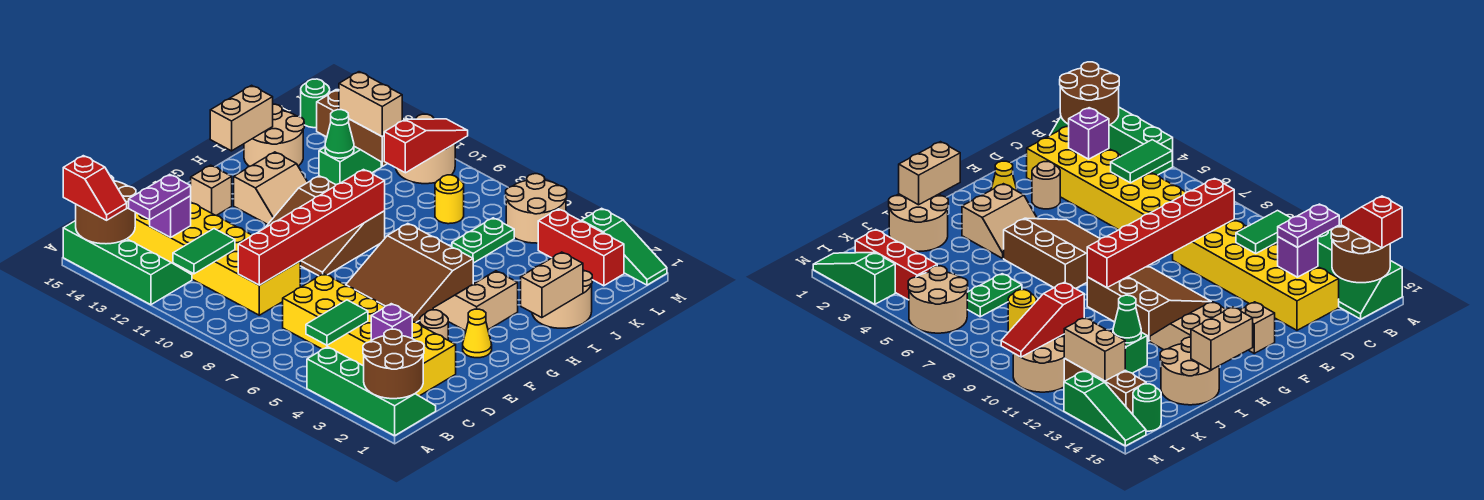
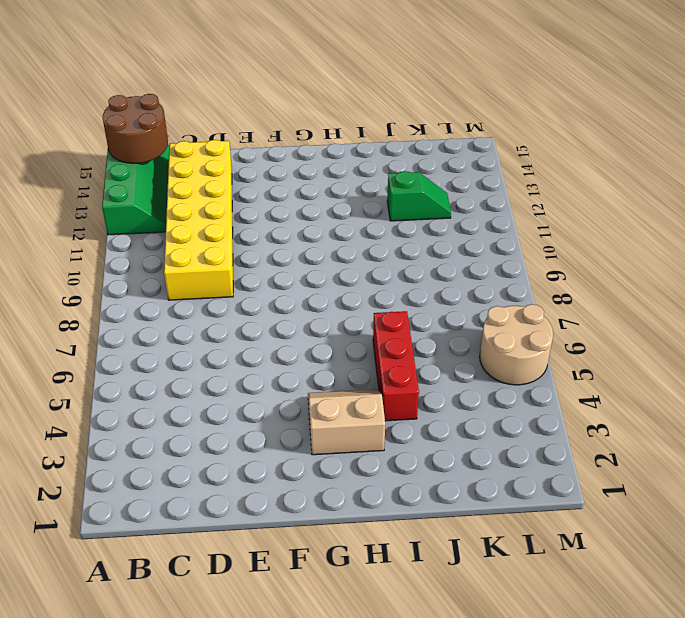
red brick I4:I6 level 1 -> red brick L2:L4 level 1
none -> green slope A1:B4 level 1 top A
none -> yellow brick C2:D7 level 1
none -> tan round brick E3 level 1
none -> yellow cone F2 level 1

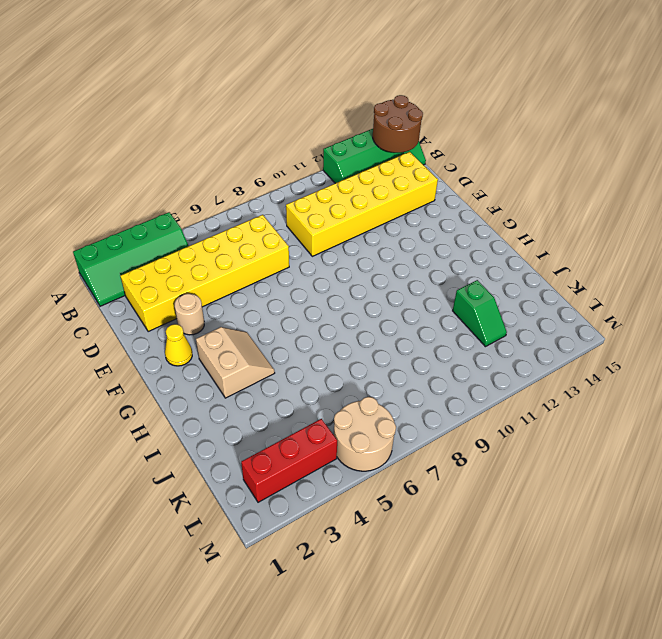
none -> brown slope F5:H7 level 1 top H
none -> brown slope F9:H11 level 1 top H
none -> tan brick F14 level 1
none -> tan slope G12:H13 level 1 top 13

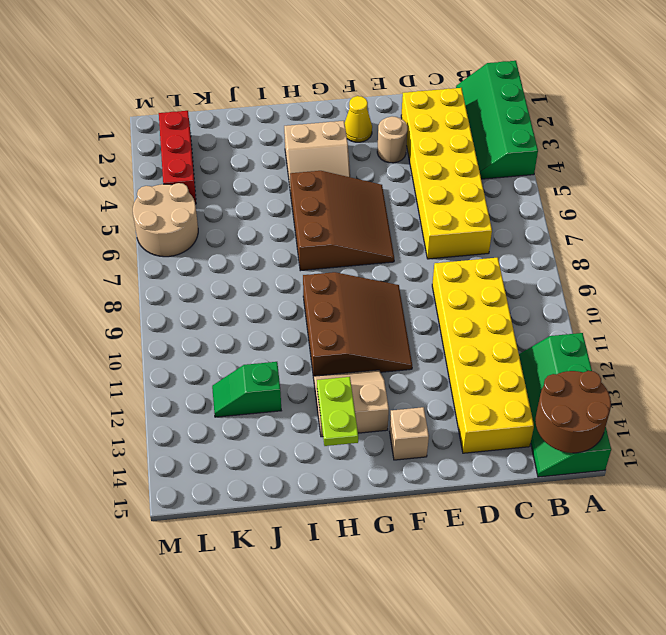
lime plate H13:H14 level 2 -> none
none -> tan round brick I1:J2 level 1
none -> tan round brick I14:J15 level 1
none -> green plate J6:K6 level 1
none -> yellow round brick K8 level 1

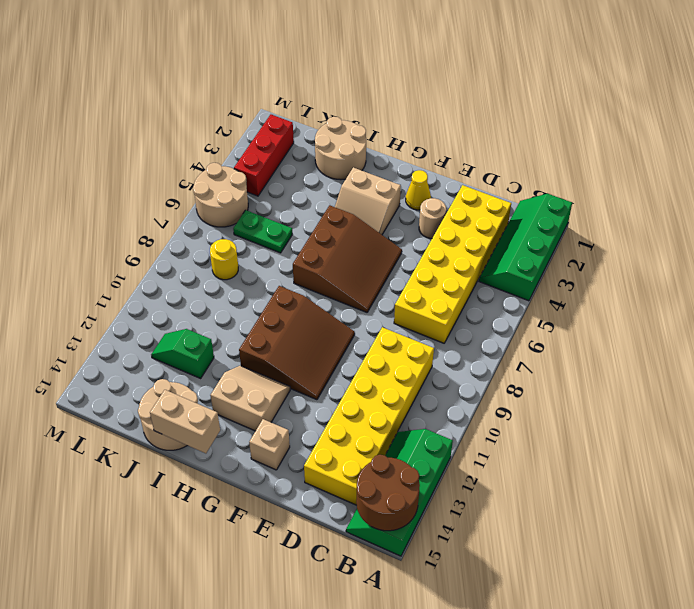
none -> tan round brick L10:M11 level 1
none -> brown brick L12:L14 level 1
none -> green round brick L15 level 1
none -> green slope M1:M3 level 1 top 3

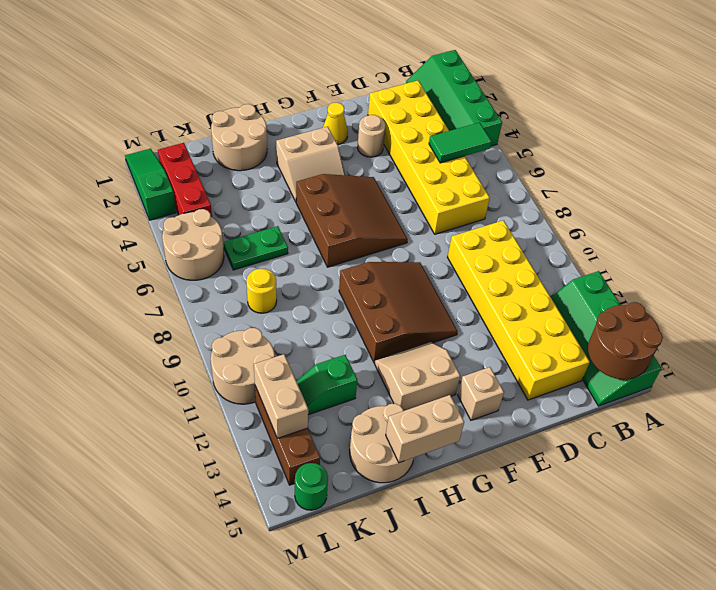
none -> green slope M13:M15 level 1 top 13
none -> brown round brick A1:B2 level 2
none -> green tile B11:C11 level 2
none -> purple brick C3 level 2

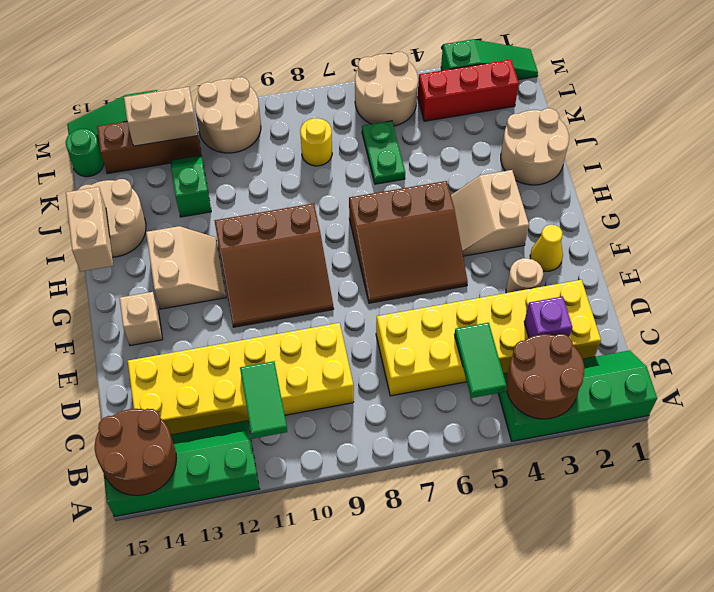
brown round brick A3:B4 level 2 -> brown round brick A1:B2 level 2
none -> red brick C9:H9 level 2
none -> purple brick C13 level 2
none -> tan brick H1:I1 level 2
none -> green cone J12 level 2

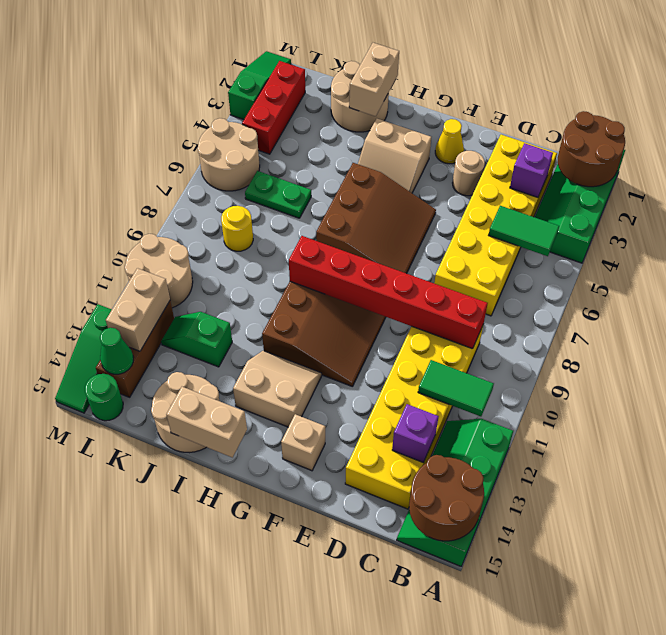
tan brick I1:I2 level 2 -> tan brick H1:I1 level 2
green cone L14 level 2 -> green cone J12 level 2
none -> red slope K10:M10 level 2 top K
none -> red slope A14:A15 level 3 top 15
none -> purple plate B13:C13 level 3

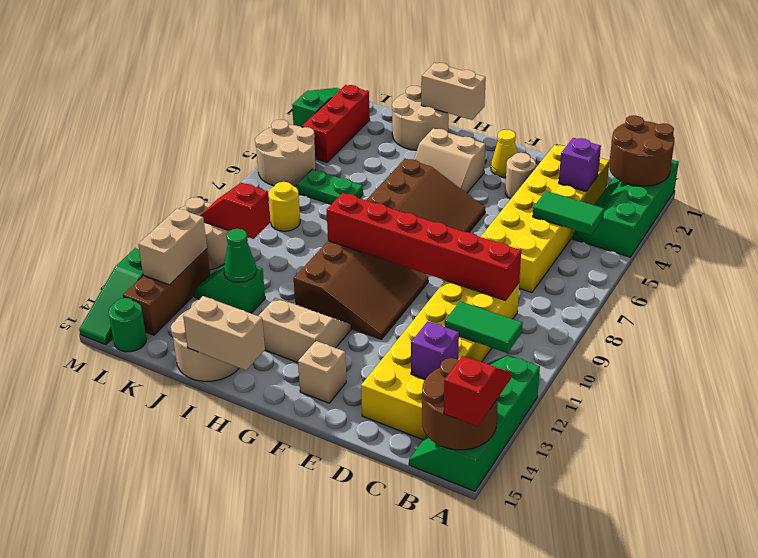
red slope K10:L10 level 2 top K -> red slope K10:M10 level 2 top K
none -> purple plate B13:C13 level 3

